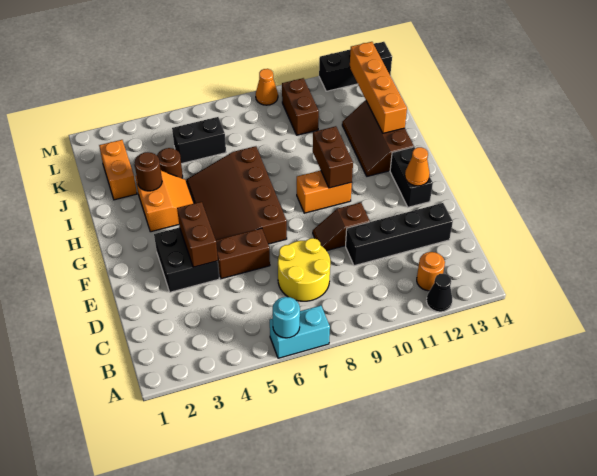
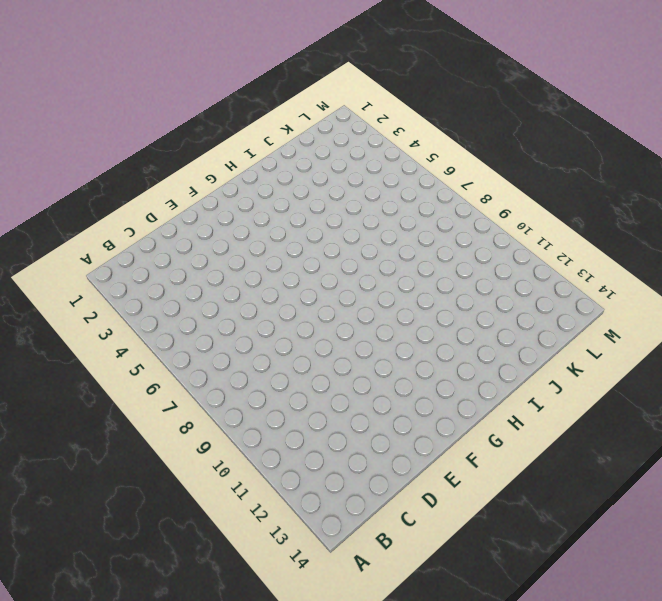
none -> cyan brick A6:A7 level 1
none -> black cone A12 level 1
none -> orange round brick B12 level 1

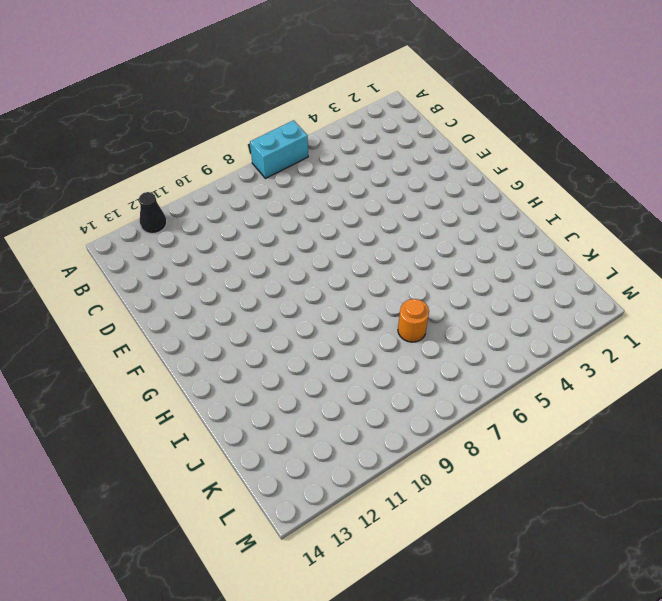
orange round brick J7 level 1 -> orange round brick B12 level 1
none -> yellow round brick C7:D8 level 1
none -> black brick D10:D13 level 1
none -> black brick E3:F4 level 1

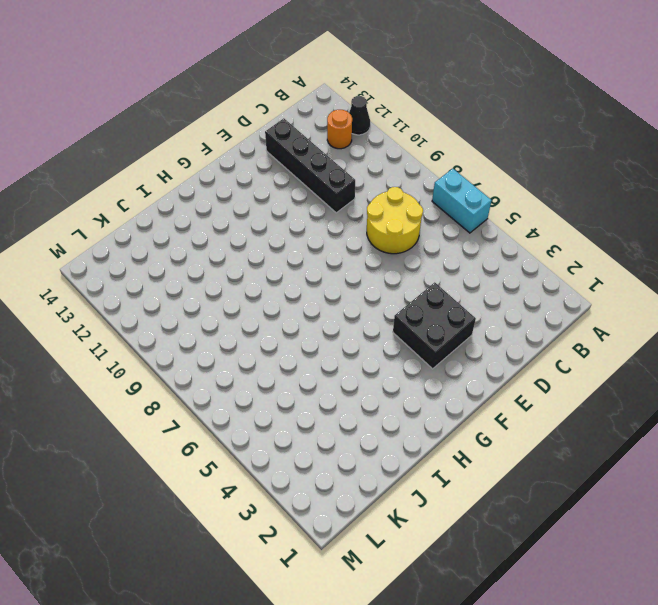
none -> brown brick E5:E6 level 1
none -> brown slope E9:E10 level 1 top 10
none -> brown slope F5:I7 level 1 top 7

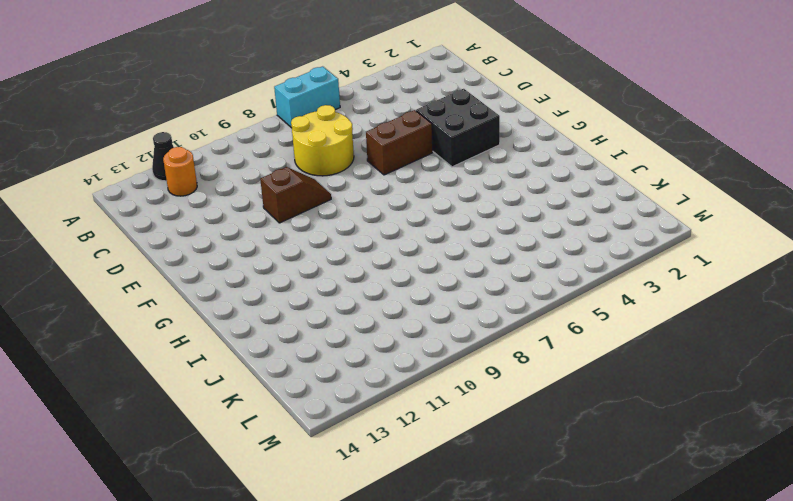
none -> black brick D10:D13 level 1
none -> brown slope F5:I7 level 1 top 7
none -> black brick F13:G13 level 1

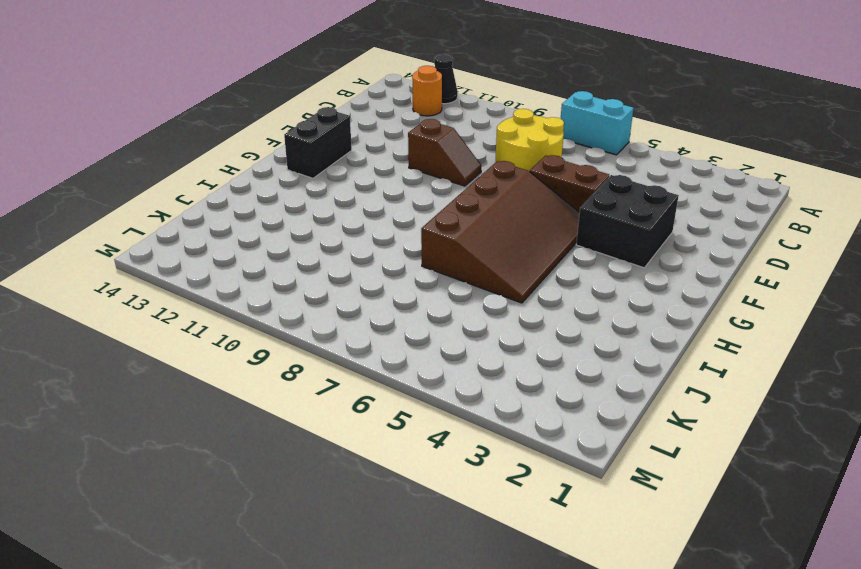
none -> black brick D10:D13 level 1
none -> orange brick G9:G10 level 1
none -> orange slope H3:I4 level 1 top 3

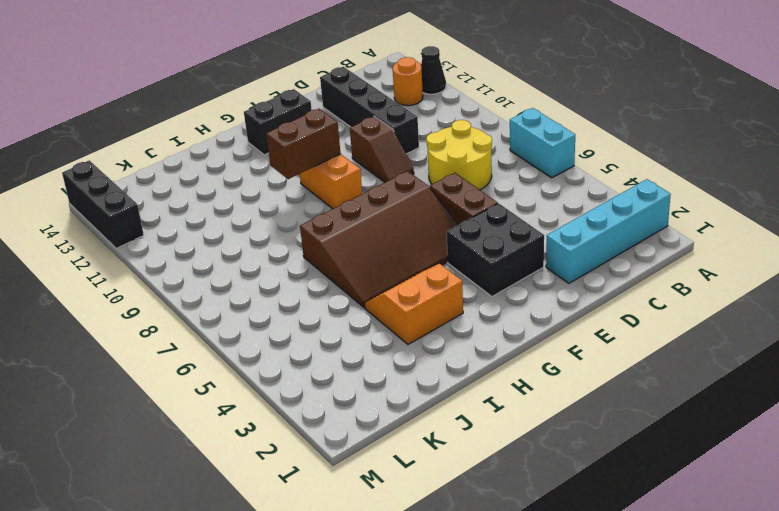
cyan brick A2:D2 level 1 -> none
none -> brown slope H12:J13 level 1 top 13
none -> orange brick J2:K2 level 1
none -> brown round brick J4 level 1

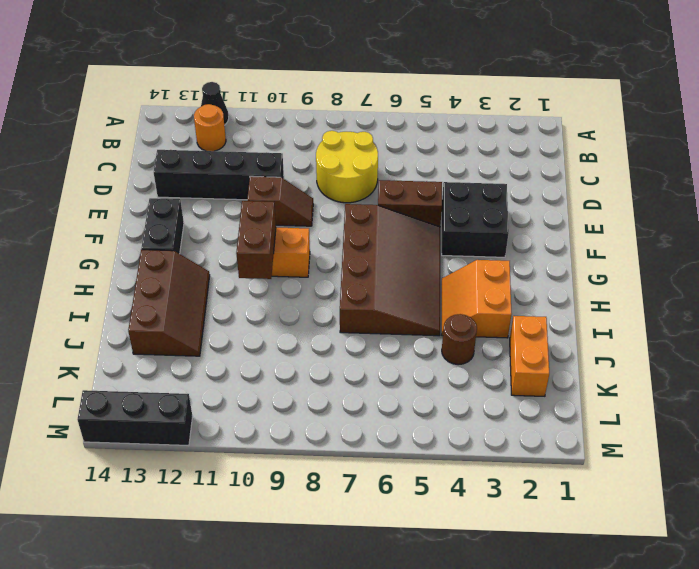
none -> cyan brick A6:A7 level 1
none -> black brick K5:K6 level 1
none -> brown brick K10:L10 level 1

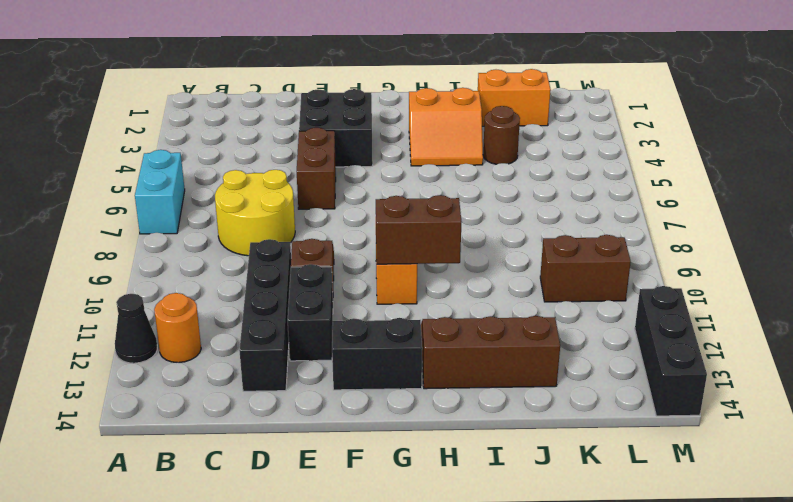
black brick E11:E12 level 1 -> black brick K5:K6 level 1
none -> brown slope F5:I7 level 1 top 7
none -> orange cone M9 level 1
none -> cyan round brick A6 level 2

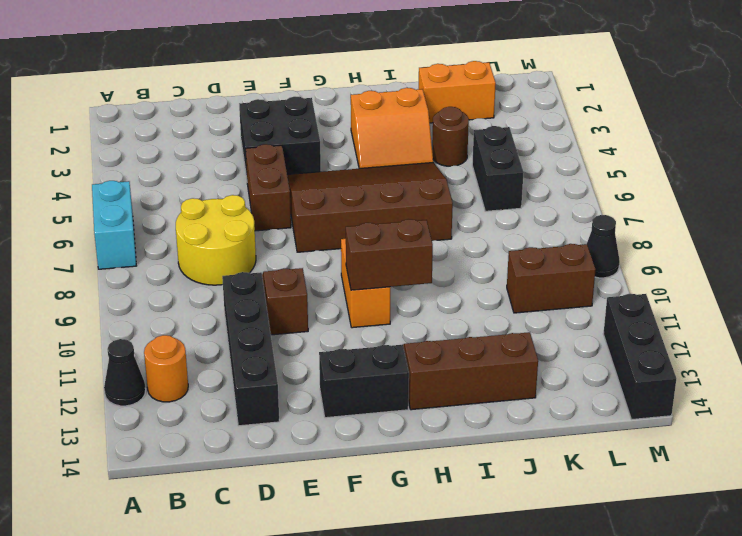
black cone M9 level 1 -> orange cone M9 level 1
none -> cyan round brick A6 level 2
none -> brown brick E4:F4 level 2
none -> orange cone F13 level 2

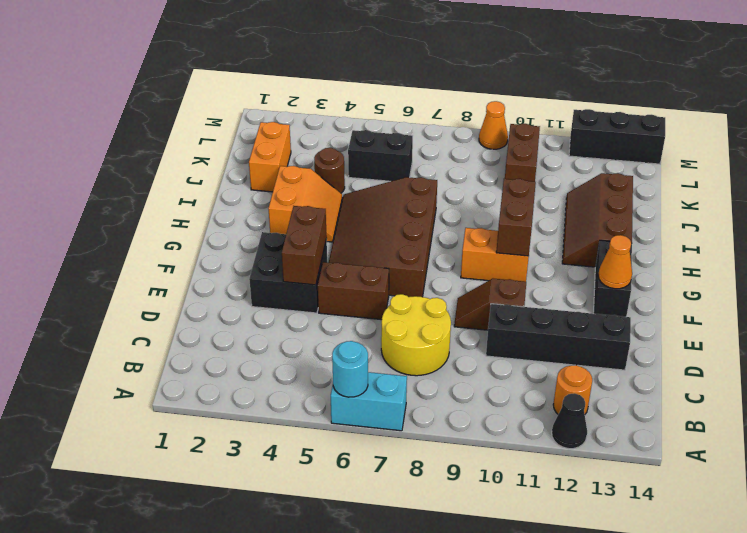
none -> brown round brick I3 level 2
none -> orange brick I13:L13 level 2

